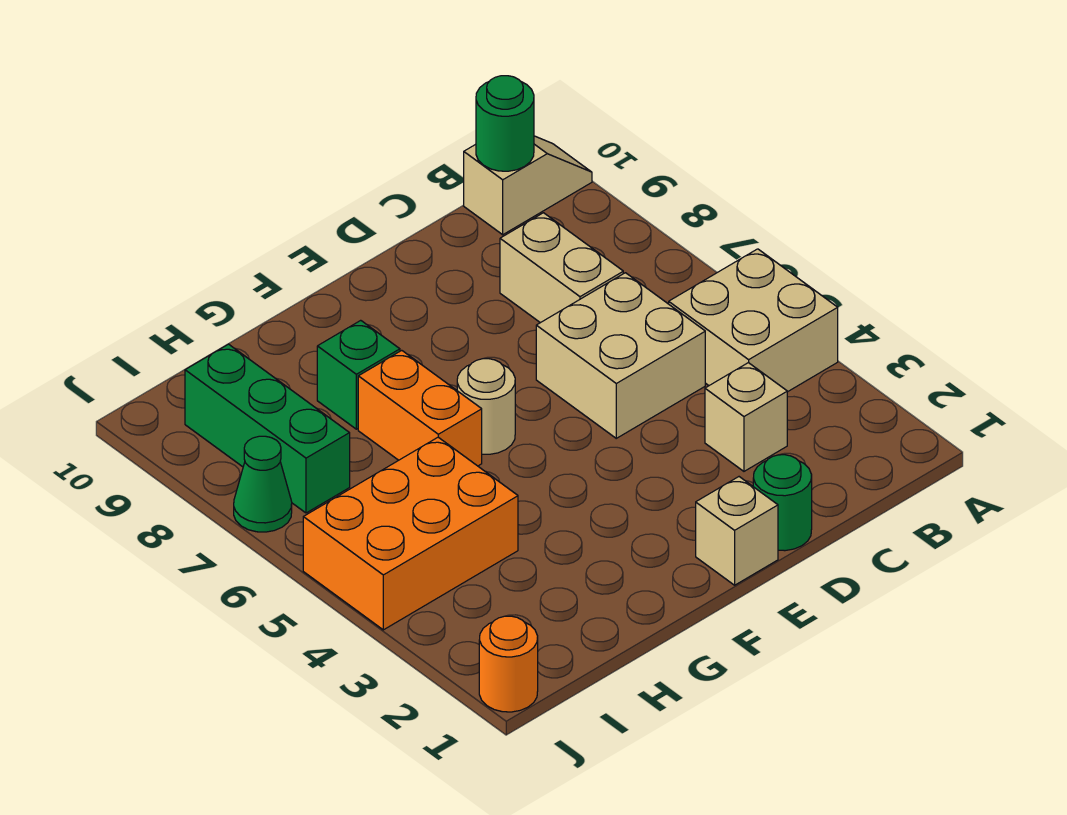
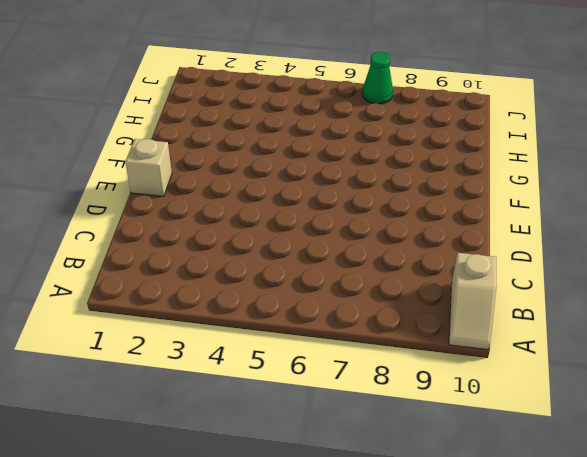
none -> tan brick A4:B5 level 1
none -> tan brick C3 level 1
none -> tan brick C5:D6 level 1

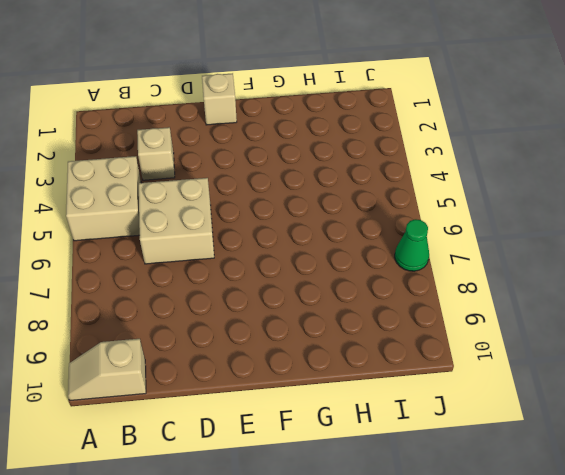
none -> tan brick C7:C8 level 1
none -> green round brick D1 level 1
none -> tan round brick F6 level 1

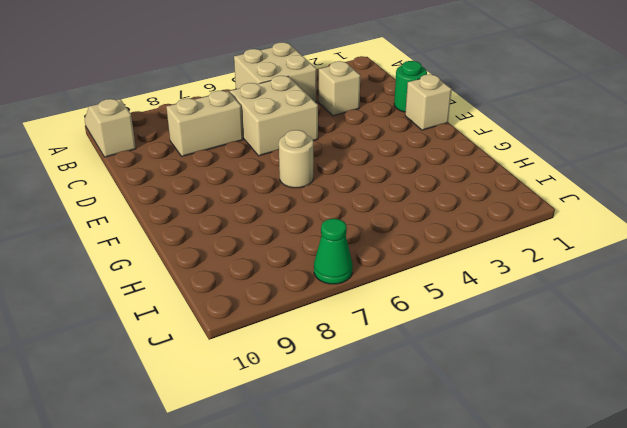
none -> orange brick G6:G7 level 1
none -> green brick G8 level 1
none -> orange brick H4:J5 level 1

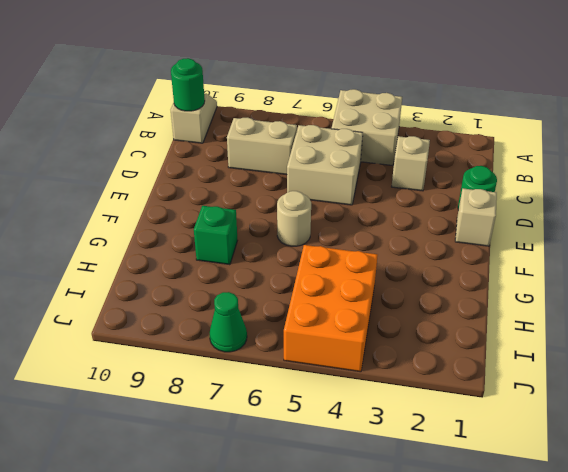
none -> orange brick G6:G7 level 1
none -> green brick I7:I9 level 1
none -> orange round brick J1 level 1

